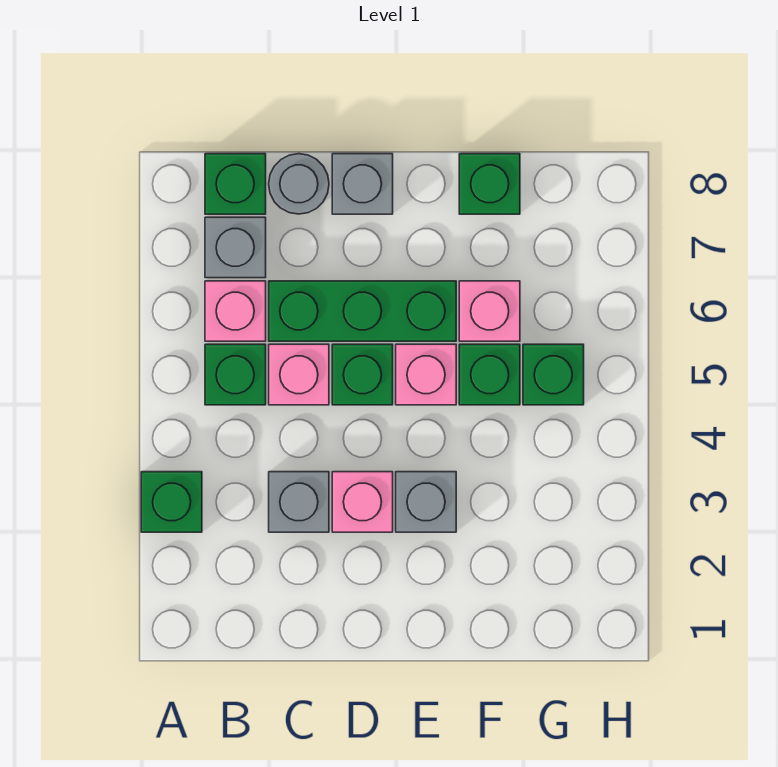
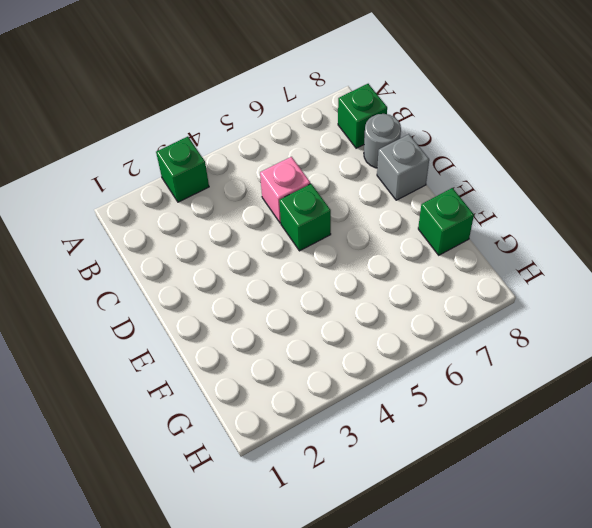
none -> green brick B5 level 1
none -> pink brick B6 level 1
none -> grey brick B7 level 1

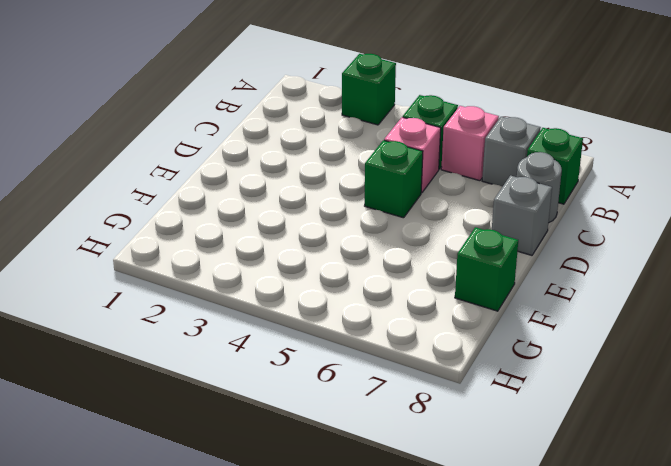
none -> grey brick C3 level 1
none -> green brick C6:E6 level 1
none -> pink brick D3 level 1

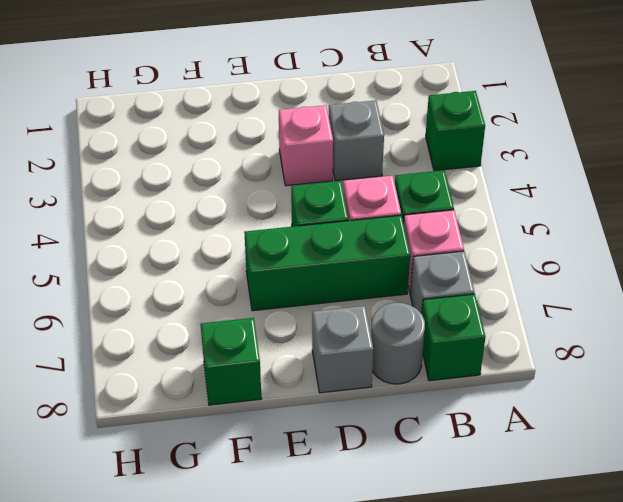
none -> grey brick E3 level 1
none -> pink brick E5 level 1
none -> green brick F5 level 1

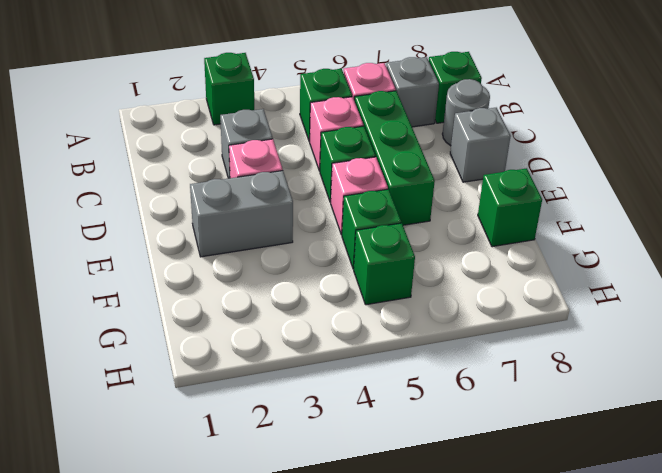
grey brick E2:E3 level 1 -> grey brick E3 level 1
none -> pink brick F6 level 1

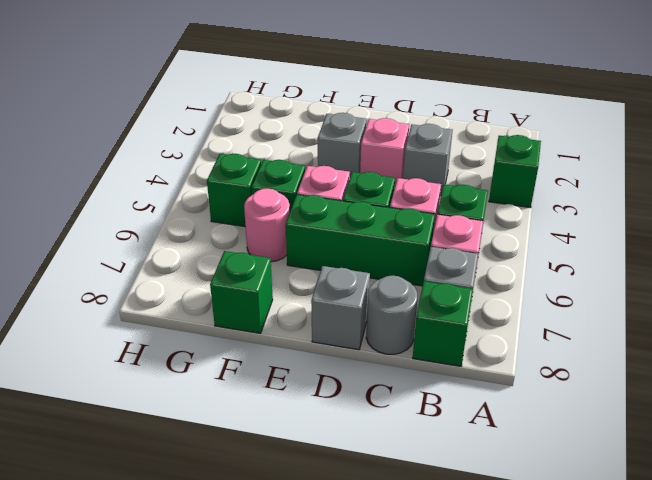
pink round brick F6 level 1 -> pink brick F6 level 1

